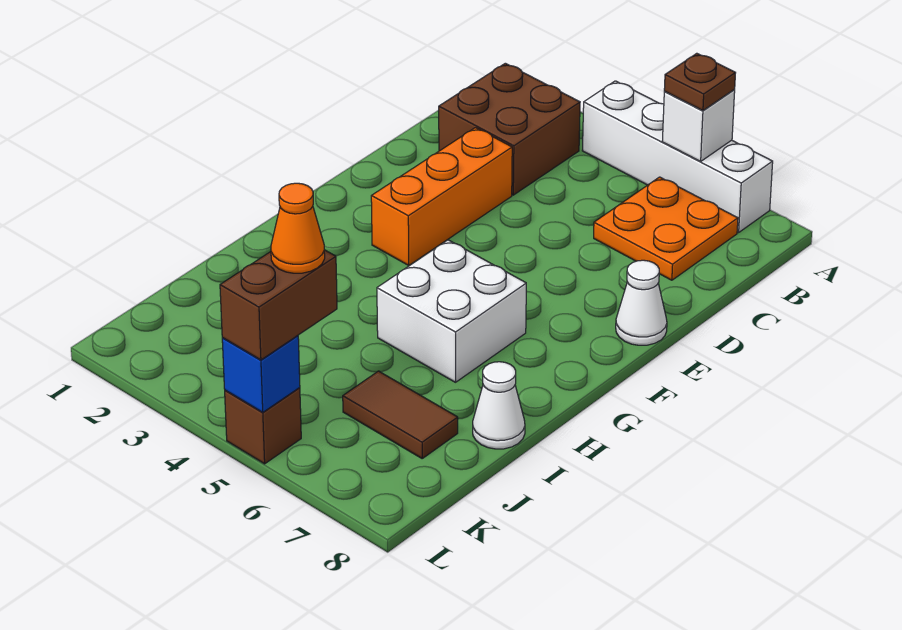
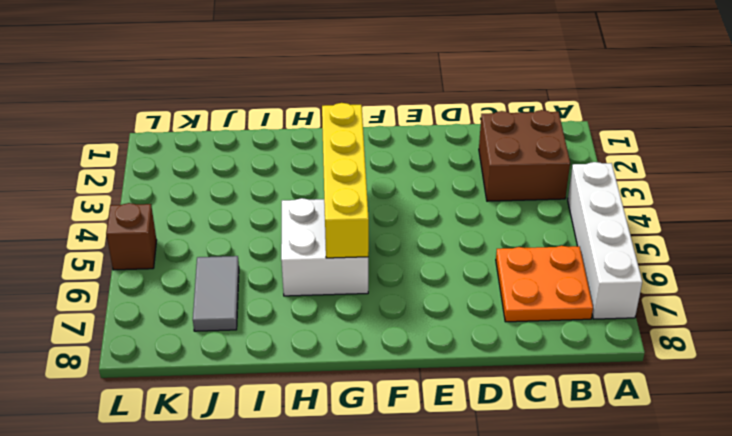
yellow brick G3:G6 level 2 -> none
grey tile J6:J7 level 1 -> brown tile J6:J7 level 1
none -> orange brick D3:F3 level 1
none -> white cone E8 level 1
none -> white cone I8 level 1

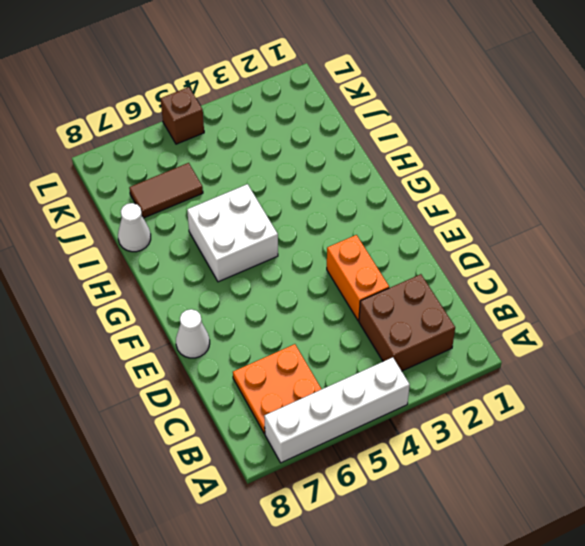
orange brick D3:E3 level 1 -> orange brick D3:F3 level 1
none -> white brick A6 level 2
none -> blue brick L5 level 2
none -> brown plate A6 level 3

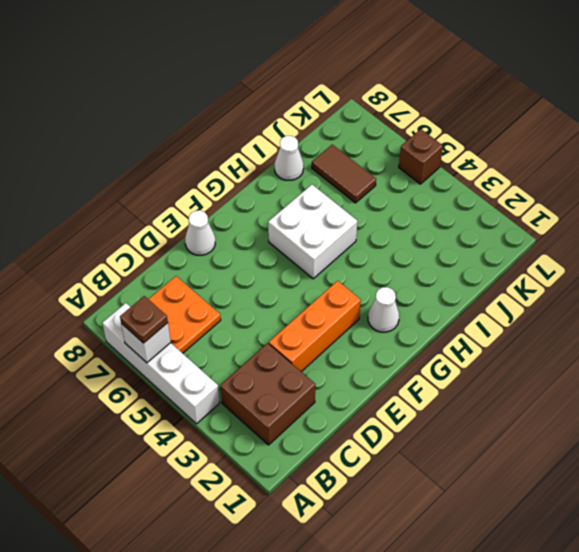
white cone G2 level 1 -> none
none -> blue brick L5 level 2
none -> brown brick K5:L5 level 3
none -> orange cone K5 level 4

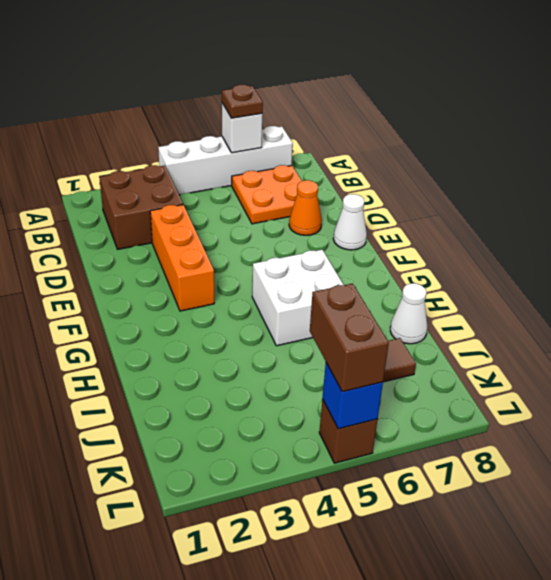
orange cone D7 level 1 -> orange cone K5 level 4

